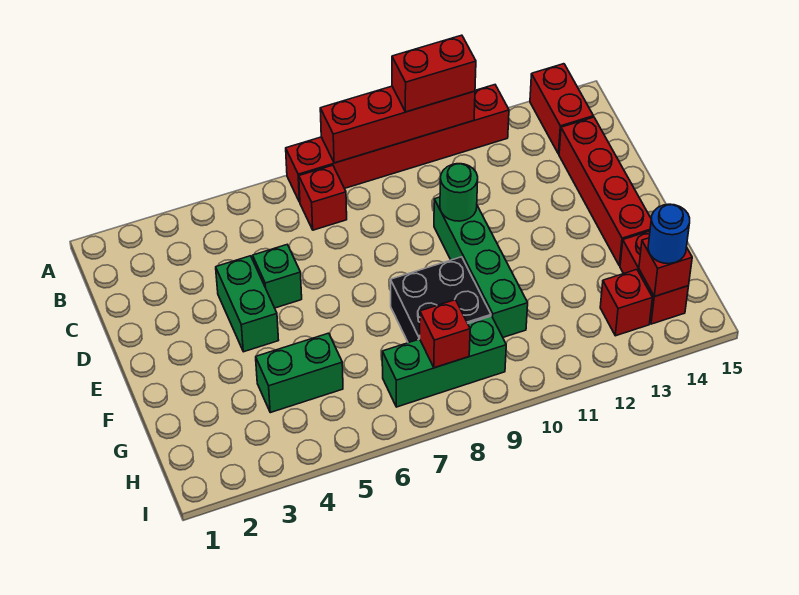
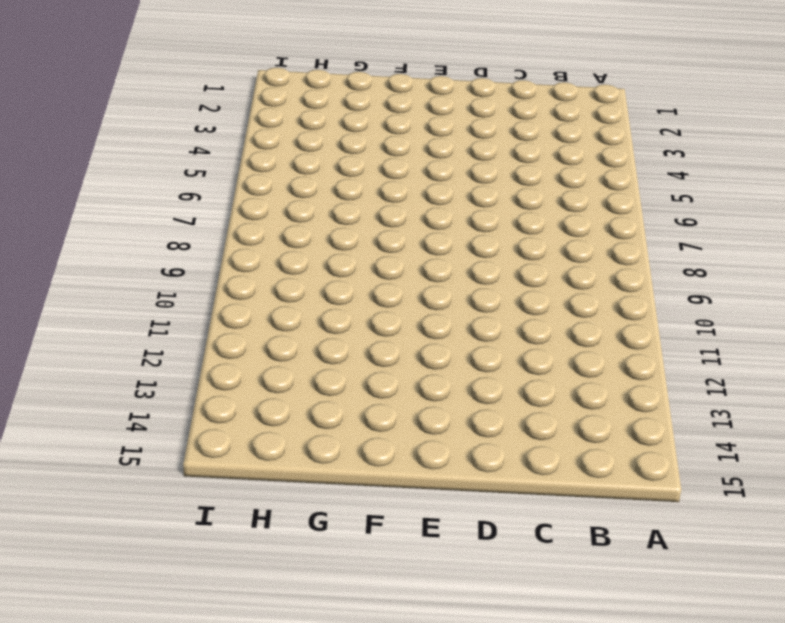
none -> red brick A7:A12 level 1
none -> red brick A14:B14 level 1
none -> red brick B7 level 1

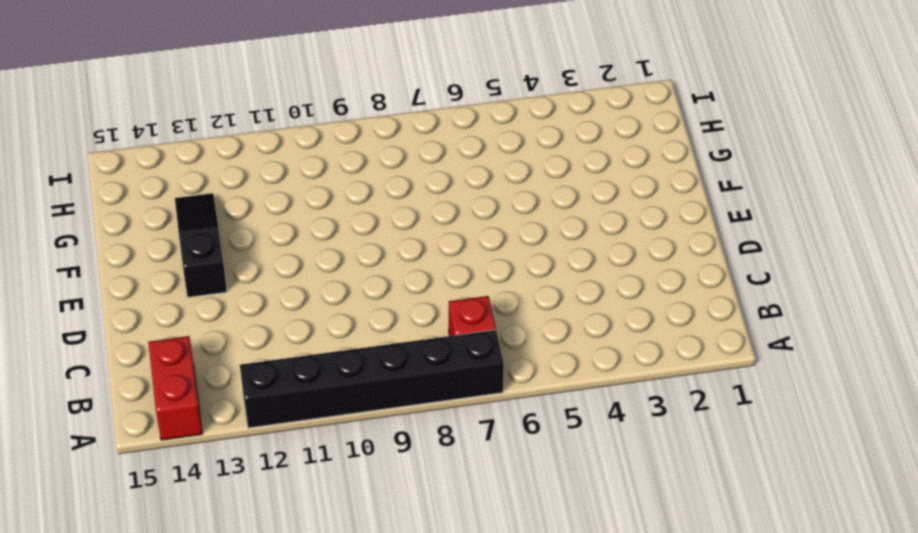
black brick A7:A12 level 1 -> red brick A7:A12 level 1
black slope E13:G13 level 1 top E -> none
none -> red brick C14:F14 level 1
none -> green brick D4:E4 level 1
none -> green brick D5 level 1

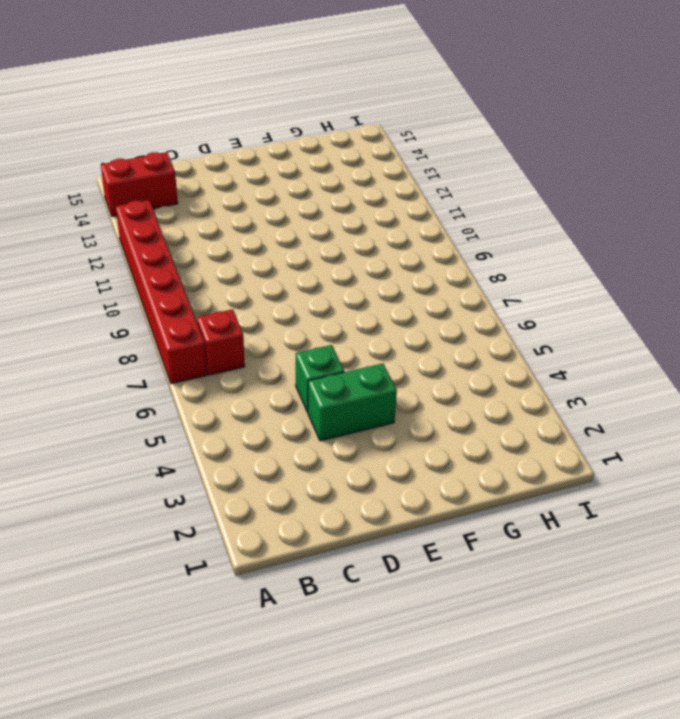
none -> red brick C14:F14 level 1
none -> green brick D10:G10 level 1
none -> black brick F8:G9 level 1

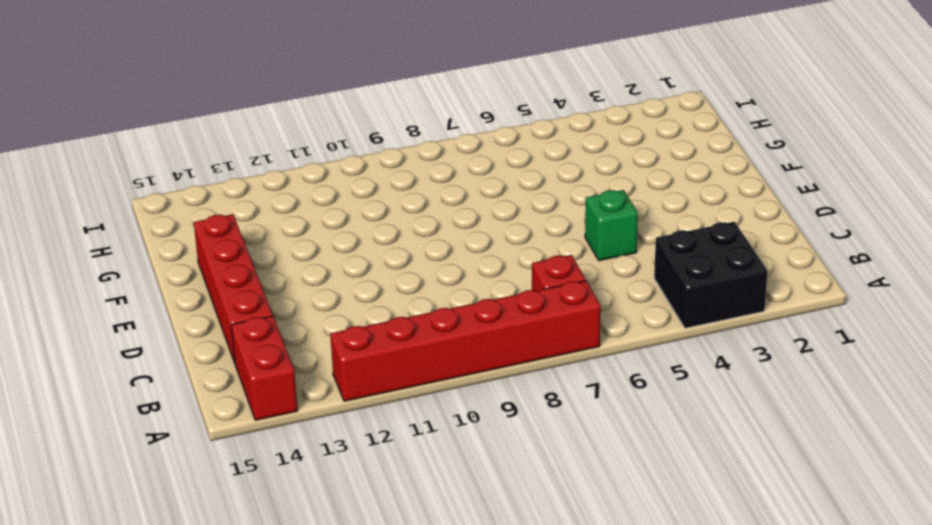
black brick A3:B4 level 1 -> black brick F8:G9 level 1
none -> green brick D4:E4 level 1
none -> green brick D10:G10 level 1
none -> green brick G4:G5 level 1

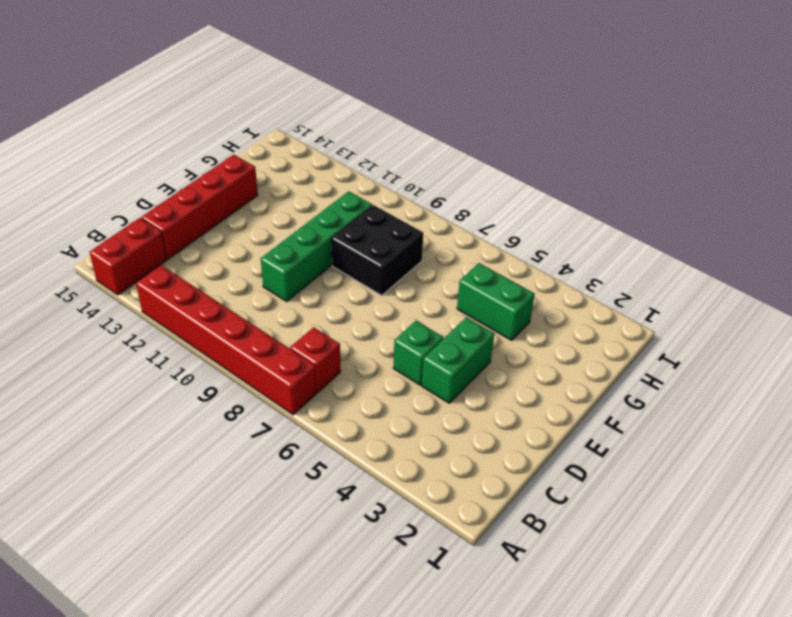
none -> red brick G14:H14 level 1
none -> green brick H7:H9 level 1
none -> red brick H13 level 1

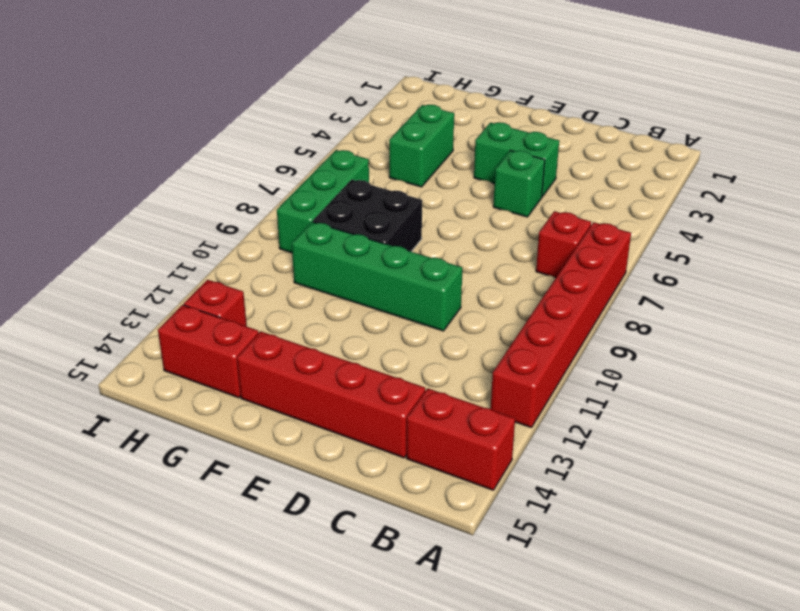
none -> red brick A8:A11 level 2
none -> green round brick D10 level 2
none -> red brick H8 level 2

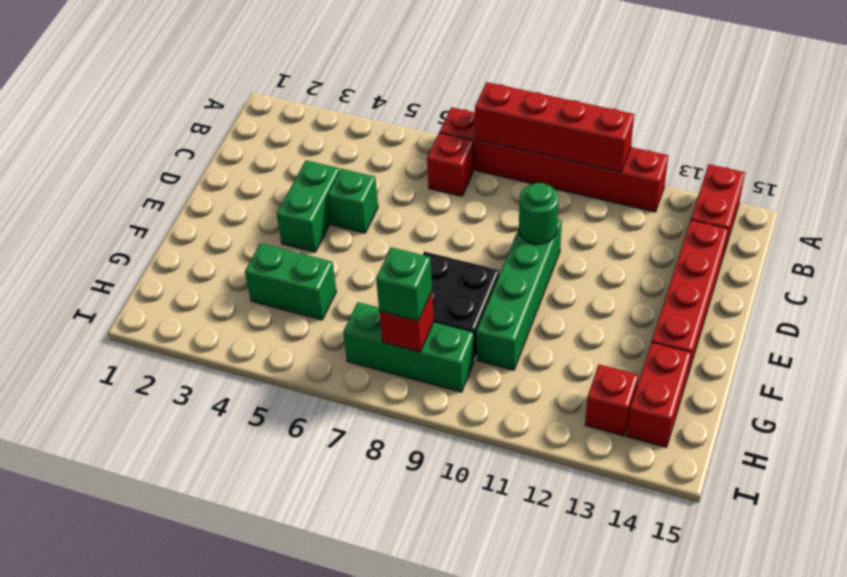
green brick H8 level 3 -> none
none -> red brick H14 level 2
none -> red brick A10:A11 level 3
none -> blue round brick H14 level 3

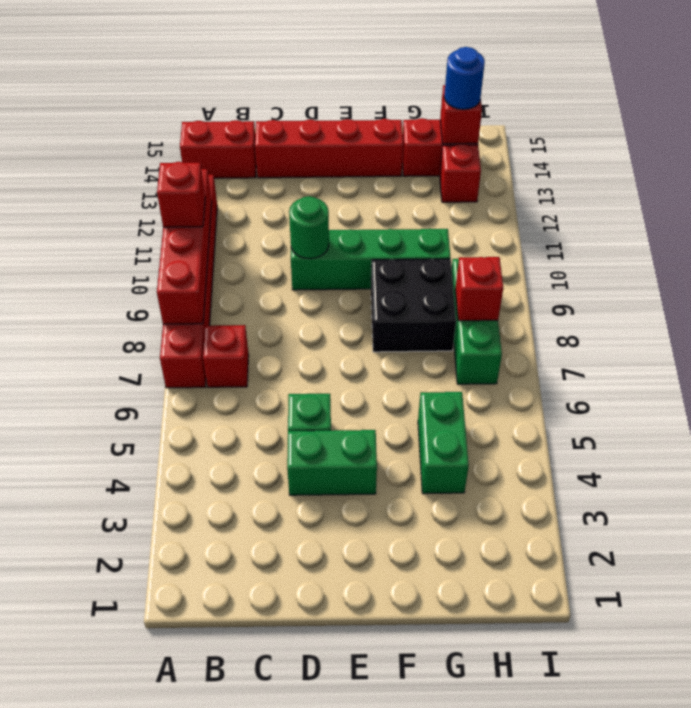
red brick A10 level 3 -> red brick A10:A11 level 3

